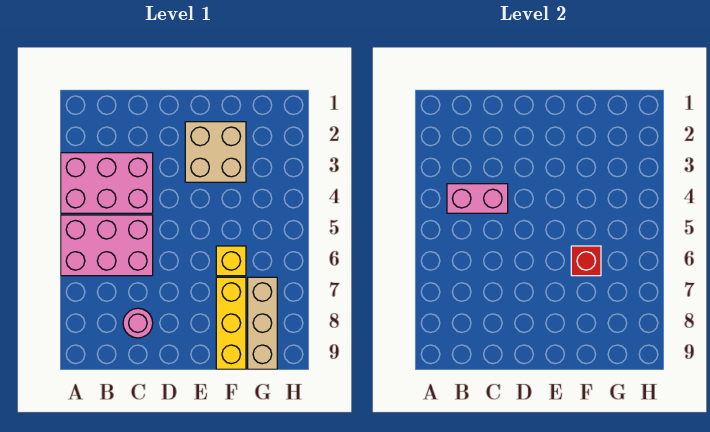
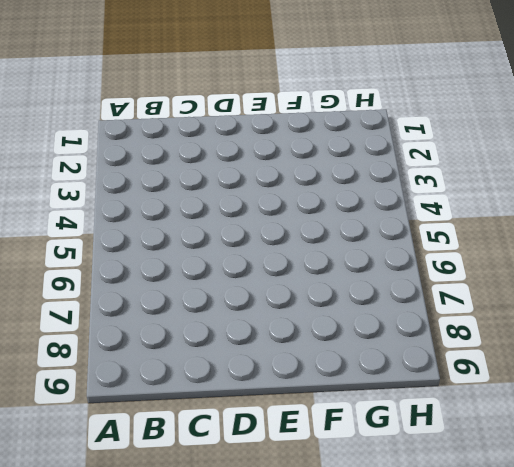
none -> pink brick A3:C4 level 1
none -> pink brick A5:C6 level 1

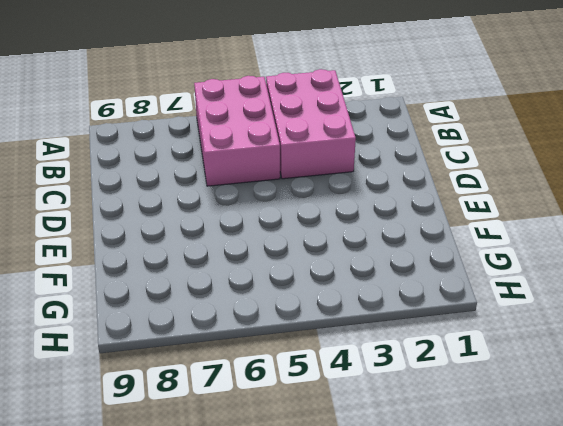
none -> pink round brick C8 level 1
none -> tan brick E2:F3 level 1

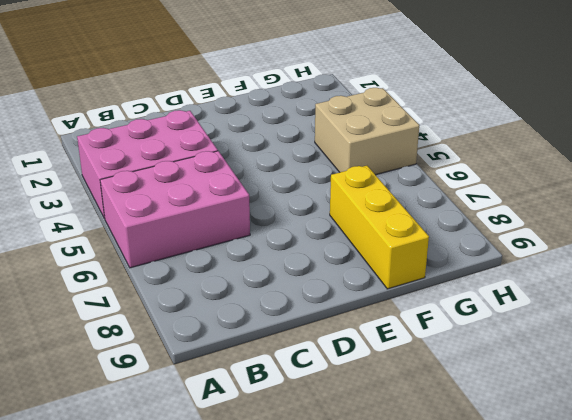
tan brick G4:H5 level 1 -> tan brick E2:F3 level 1
none -> pink round brick C8 level 1
none -> yellow brick F6 level 1

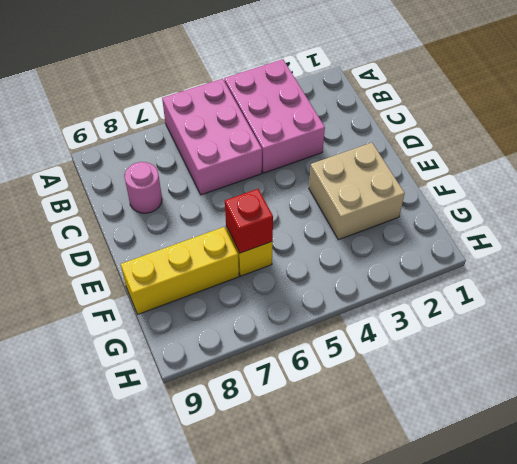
none -> tan brick G7:G9 level 1
none -> pink brick B4:C4 level 2

